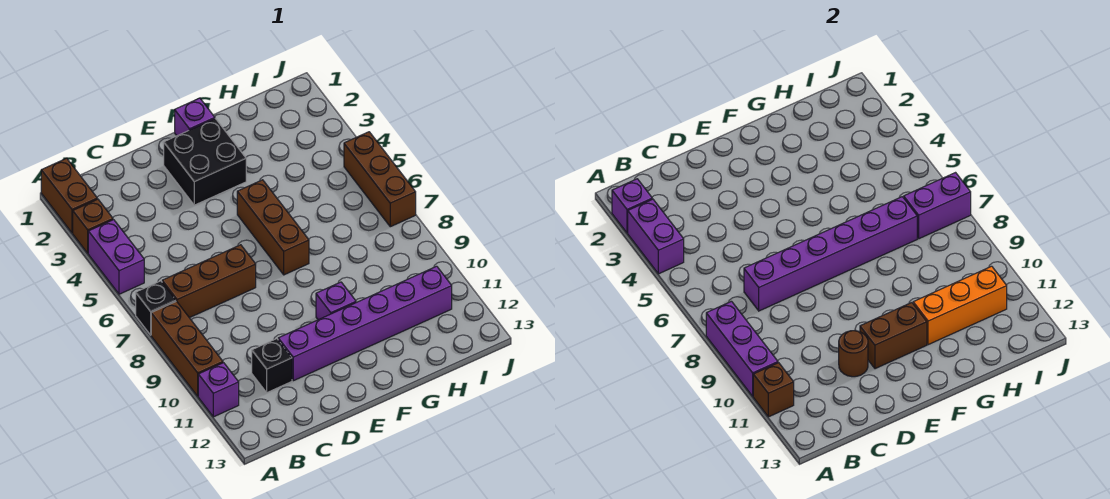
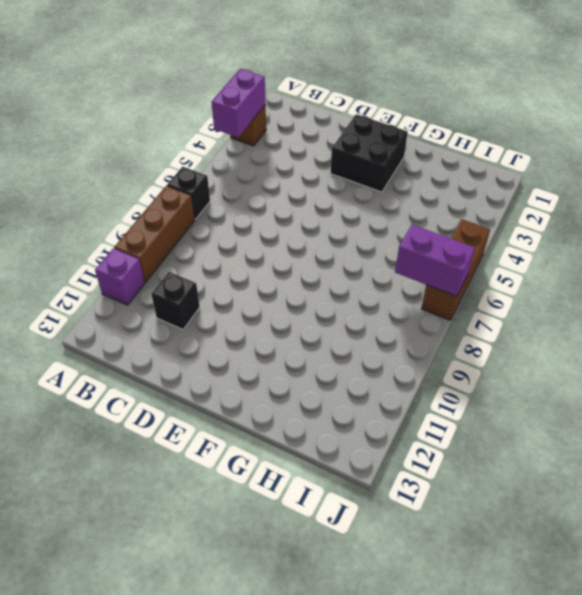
none -> brown brick A1:A2 level 1
none -> purple brick A4:A5 level 1
none -> brown brick B7:D7 level 1

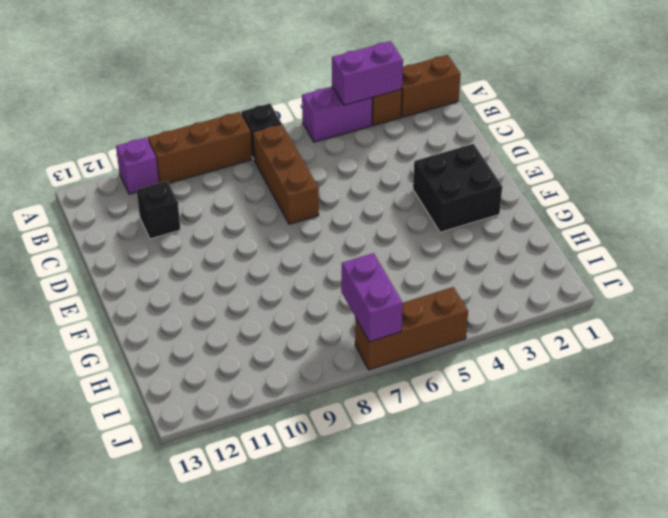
none -> purple brick D11:I11 level 1
none -> purple brick F1 level 1
none -> brown brick F5:F7 level 1

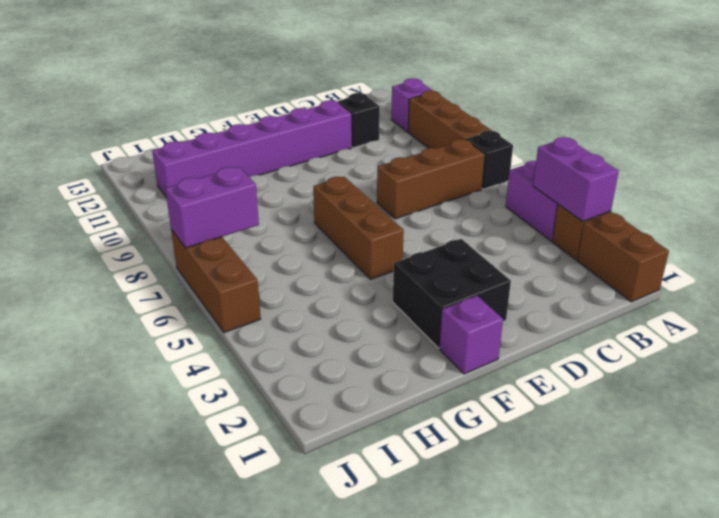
none -> purple brick F10 level 1
none -> purple brick A2 level 2
none -> purple brick A8:A10 level 2

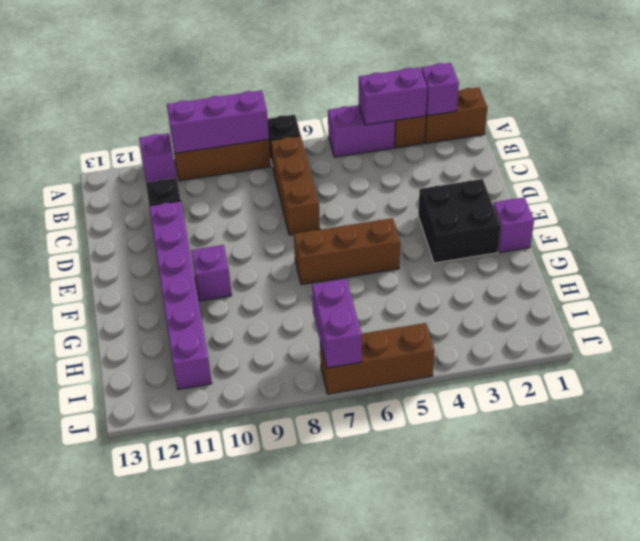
none -> brown brick A11 level 2
none -> purple brick C7:H7 level 2
none -> brown round brick D11 level 2

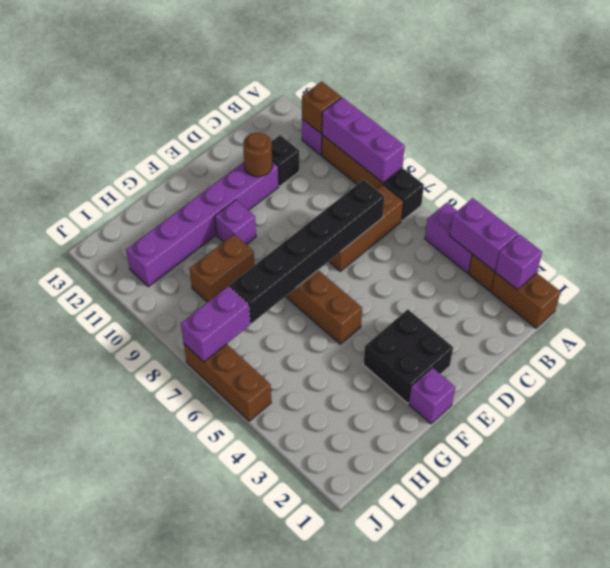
black brick C7:H7 level 2 -> purple brick C7:H7 level 2
brown brick G9:H9 level 1 -> brown brick E11:F11 level 2
none -> orange brick G11:I11 level 2

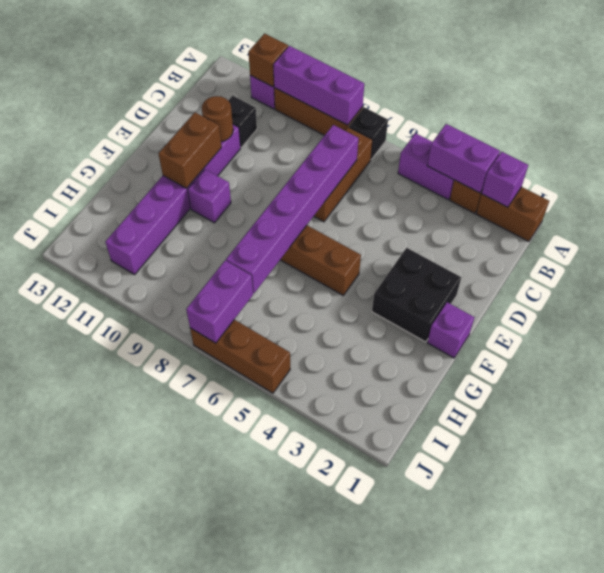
none -> orange brick G11:I11 level 2

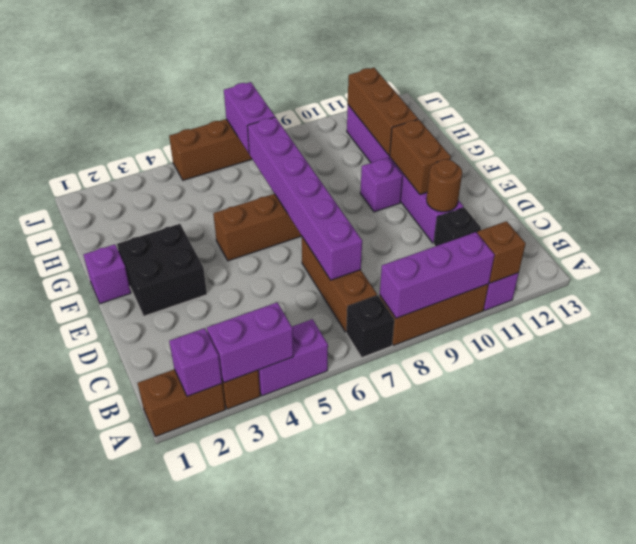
brown brick G11:I11 level 2 -> orange brick G11:I11 level 2

